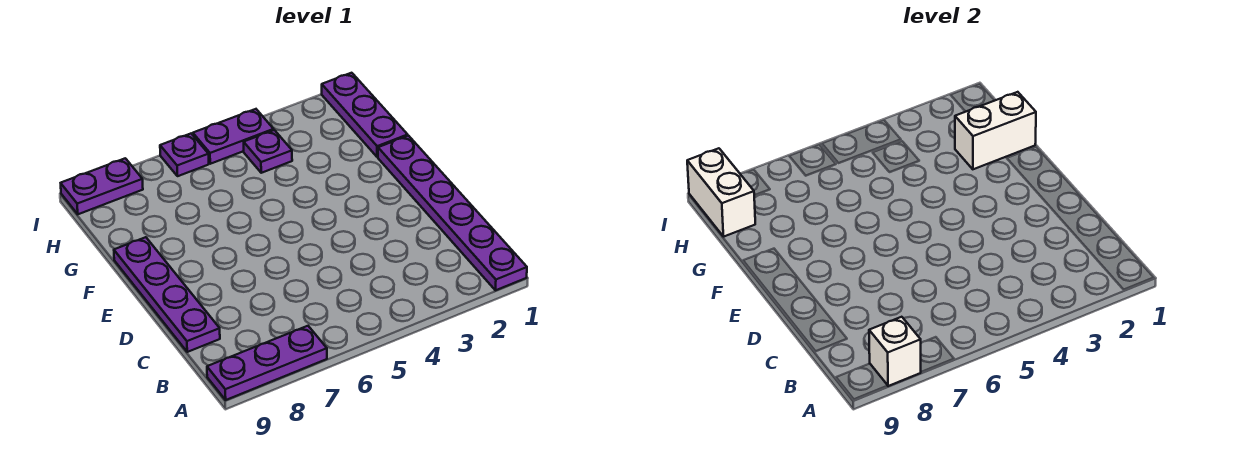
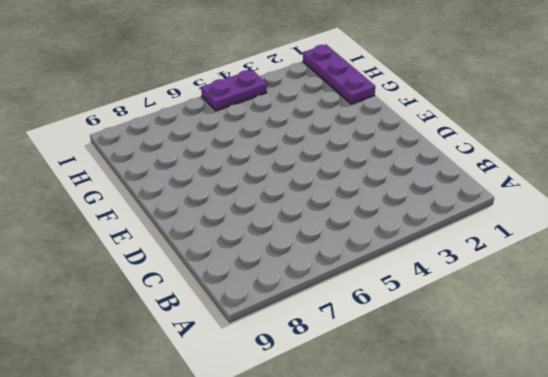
none -> purple plate A1:F1 level 1
none -> purple plate A7:A9 level 1

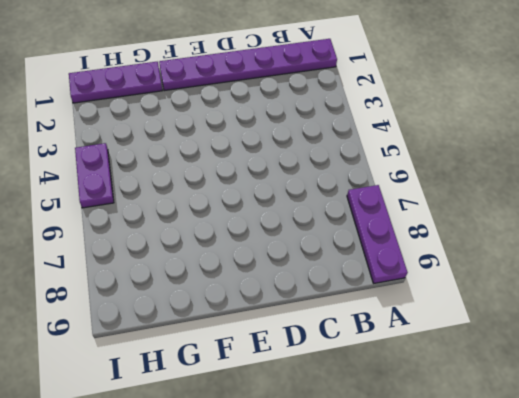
none -> purple plate C9:F9 level 1
none -> purple plate H4 level 1

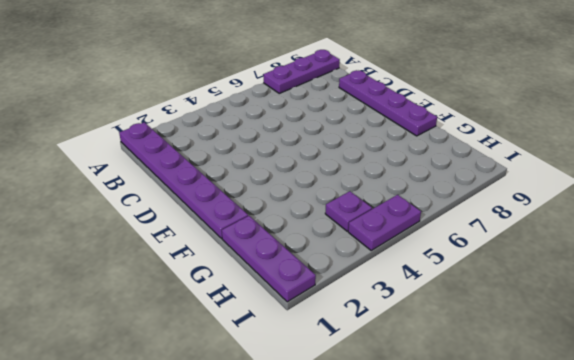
none -> purple plate I6 level 1
none -> purple plate I8:I9 level 1

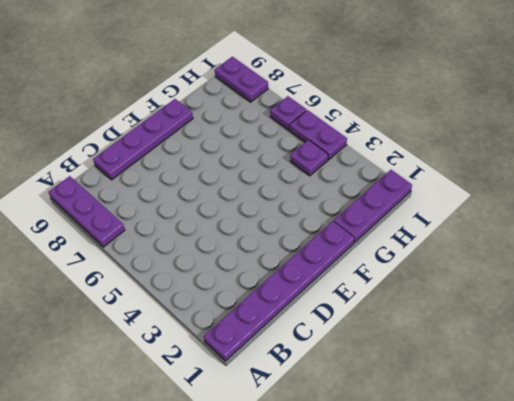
none -> white brick A8 level 2
none -> white brick G1:G2 level 2

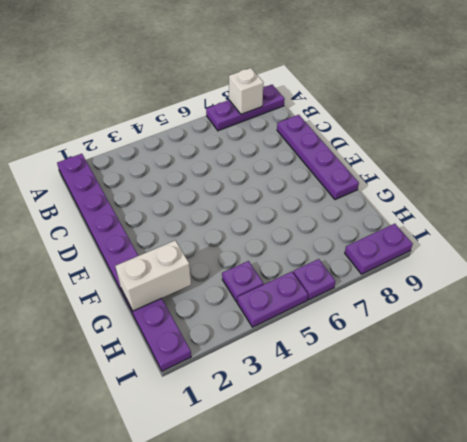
none -> white brick H9:I9 level 2

